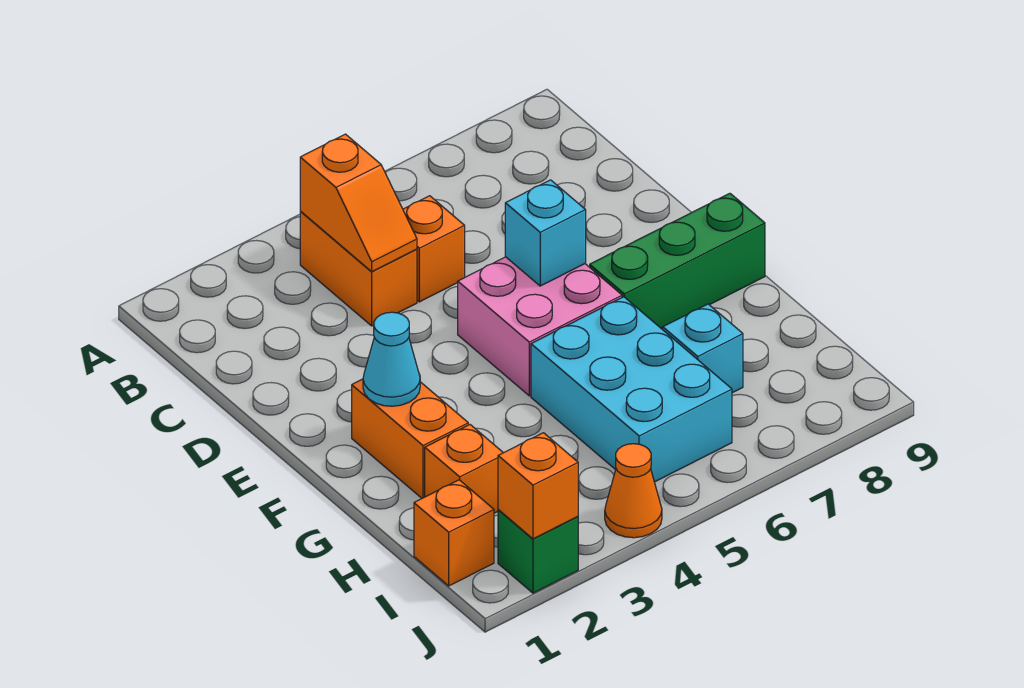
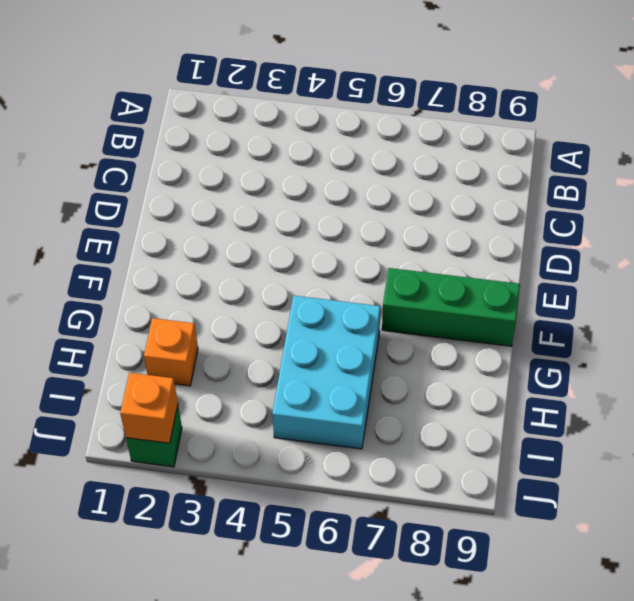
none -> orange brick B4:C4 level 1
none -> orange brick C5 level 1
none -> pink brick E5:F6 level 1

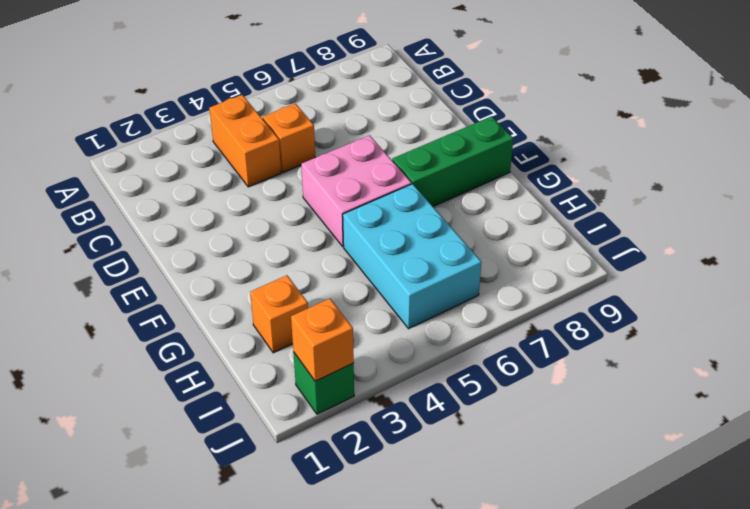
none -> orange brick F2:G2 level 1
none -> cyan brick H7 level 1
none -> orange brick I1 level 1

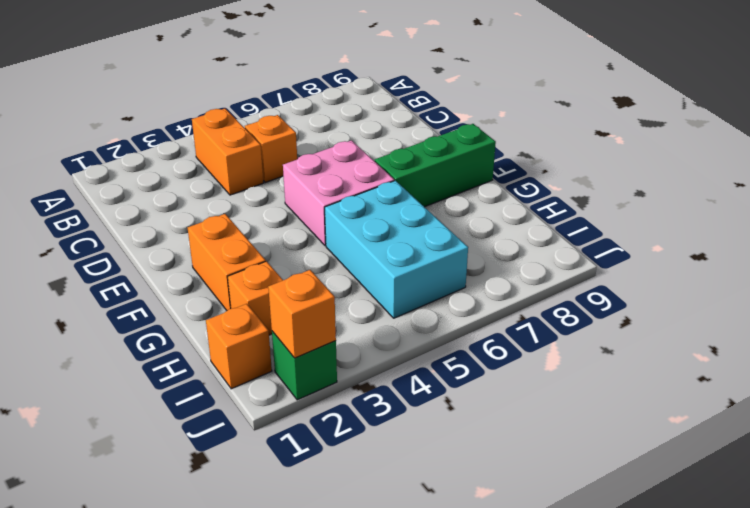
none -> cyan brick H7 level 1
none -> orange cone J4 level 1
none -> orange slope B4:C4 level 2 top B

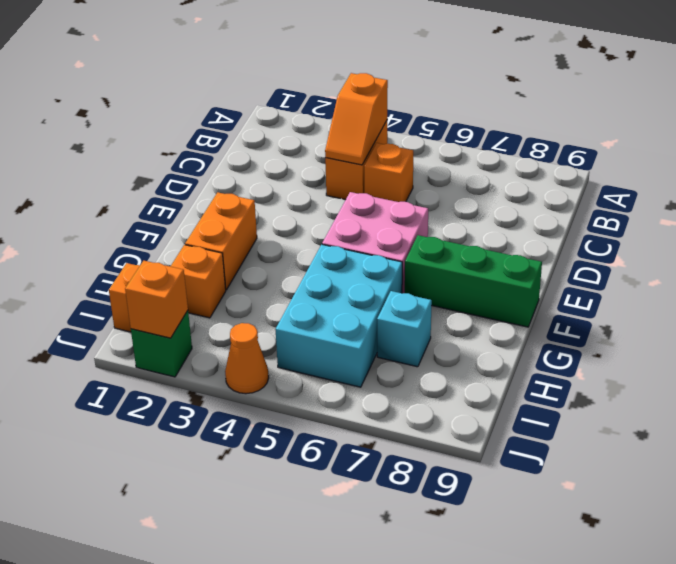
none -> cyan brick E6 level 2
none -> cyan cone F2 level 2

